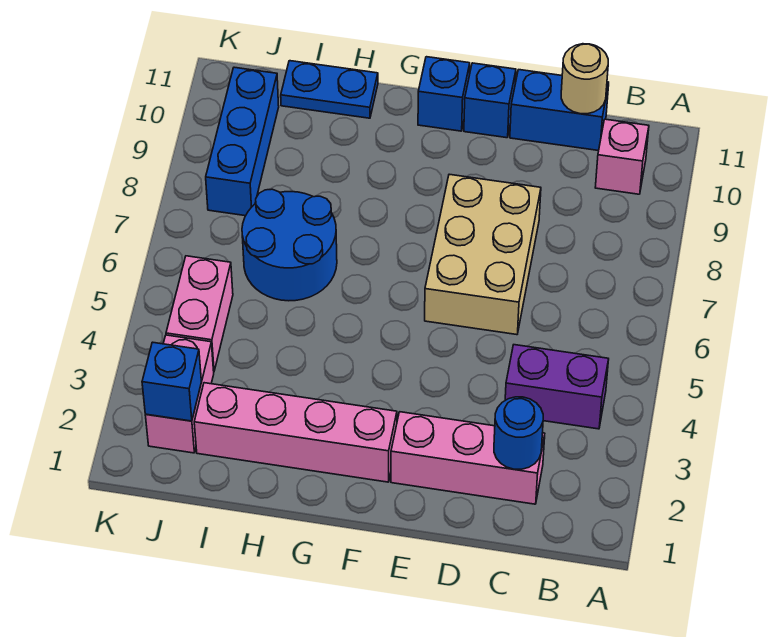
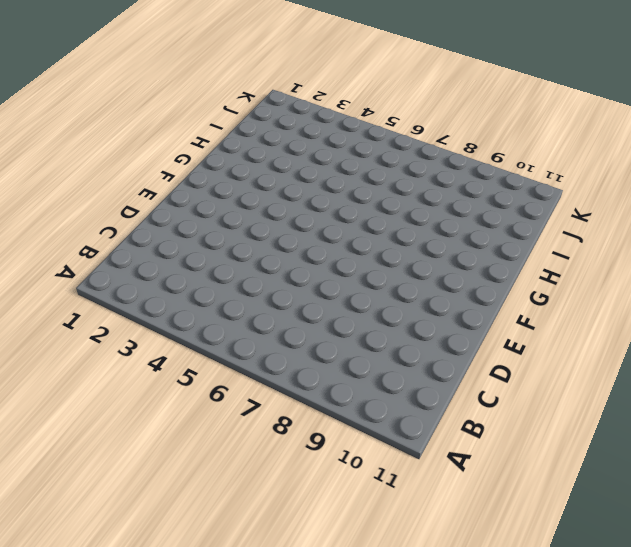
none -> purple brick B4:C4 level 1
none -> pink brick B10 level 1
none -> pink brick C2:E2 level 1

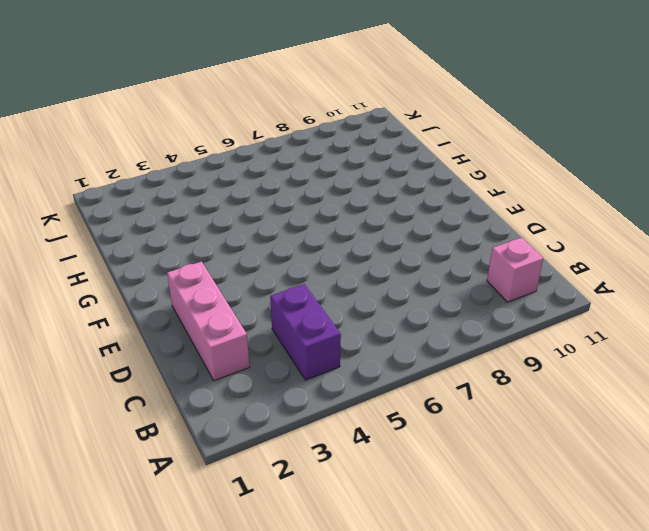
none -> blue brick C11:D11 level 1
none -> tan brick D6:E8 level 1
none -> blue brick E11 level 1

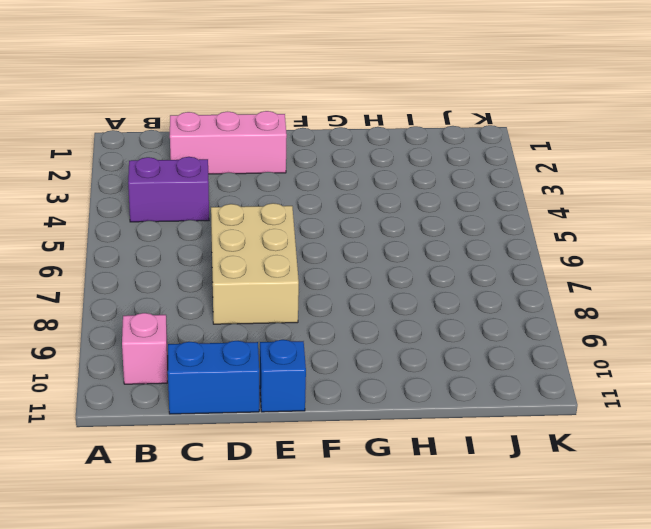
none -> pink brick F2:I2 level 1
none -> blue brick F11 level 1
none -> blue round brick H6:I7 level 1

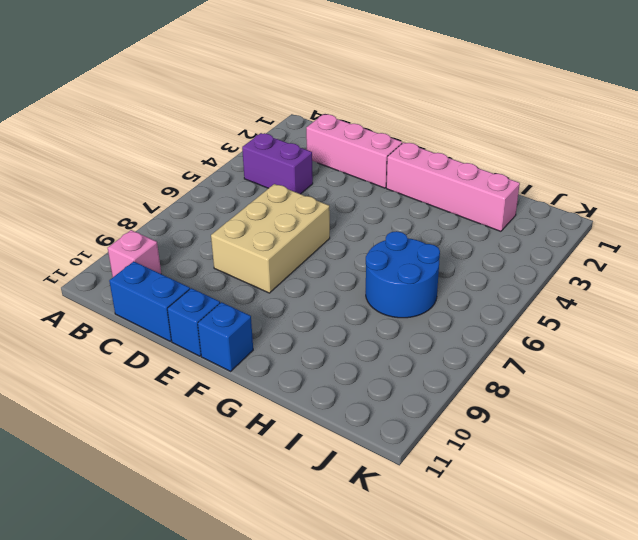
none -> blue plate H11:I11 level 1
none -> pink brick J2:J3 level 1
none -> pink brick J4:J5 level 1

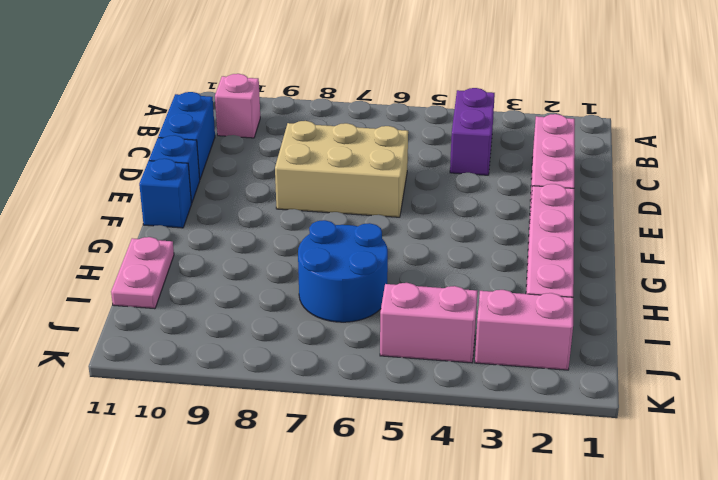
pink plate H11:I11 level 1 -> blue plate H11:I11 level 1
none -> blue brick J8:J10 level 1
none -> blue round brick C2 level 2
none -> tan round brick C11 level 2

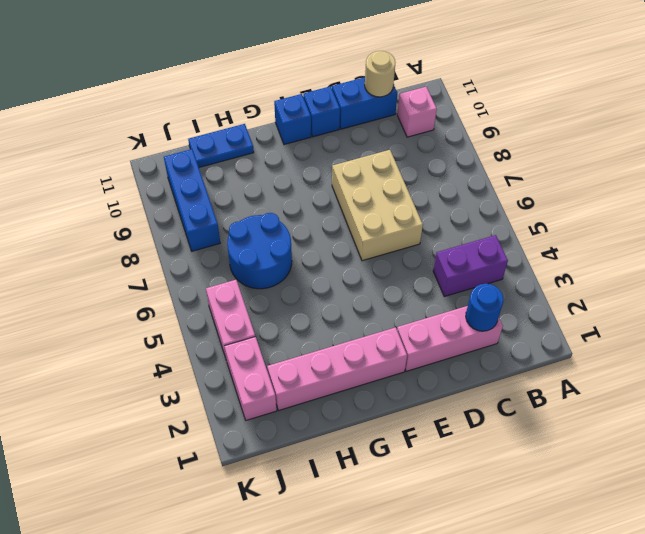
none -> blue brick J2 level 2

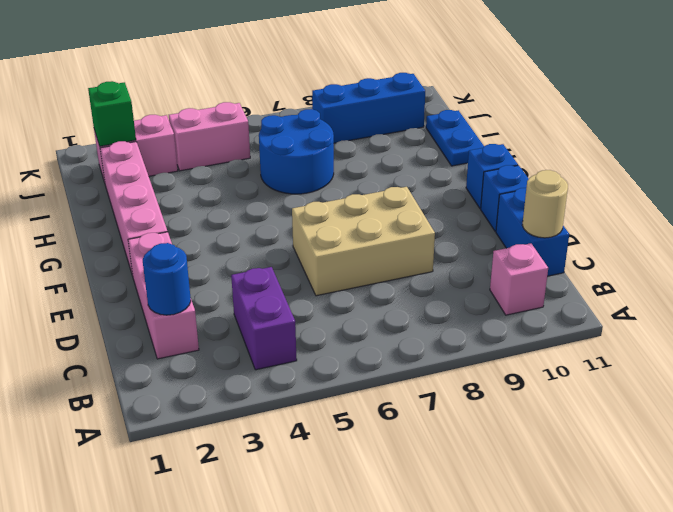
green brick J2 level 2 -> blue brick J2 level 2

